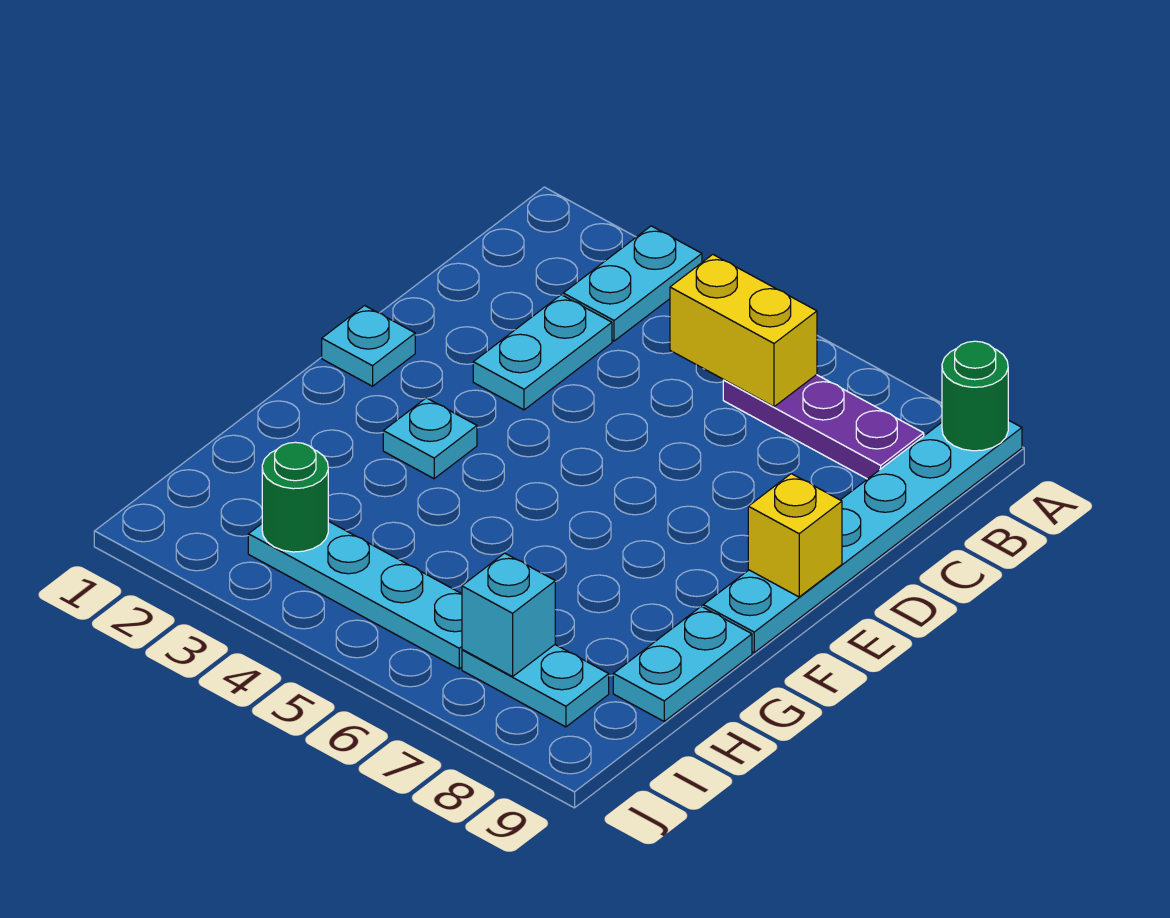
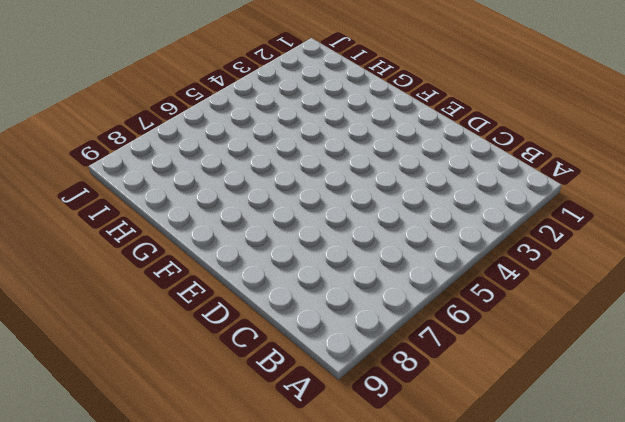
none -> cyan plate A3:B3 level 1
none -> cyan plate A9:F9 level 1
none -> purple plate B6:B8 level 1

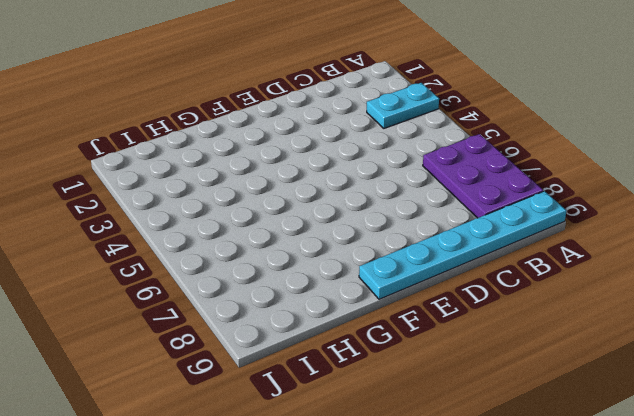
purple plate A6:B8 level 1 -> purple plate B6:B8 level 1
none -> cyan plate C3:D3 level 1
none -> cyan plate E1 level 1
none -> cyan plate F3 level 1

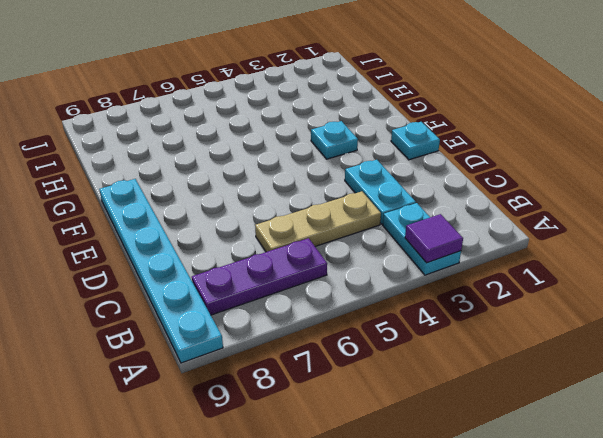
purple tile A3 level 2 -> none
tan plate C4:C6 level 1 -> none
none -> cyan plate G9:H9 level 1
none -> cyan plate I3:I6 level 1
none -> cyan plate I7:I8 level 1

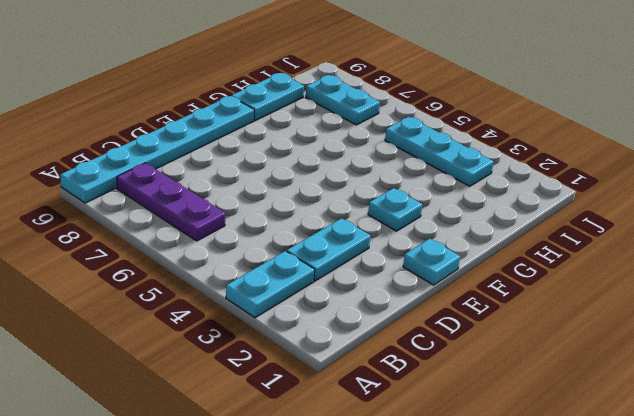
cyan plate I3:I5 level 1 -> cyan plate I3:I6 level 1
none -> green round brick A9 level 2
none -> yellow brick B5:B6 level 2
none -> yellow brick E9 level 2

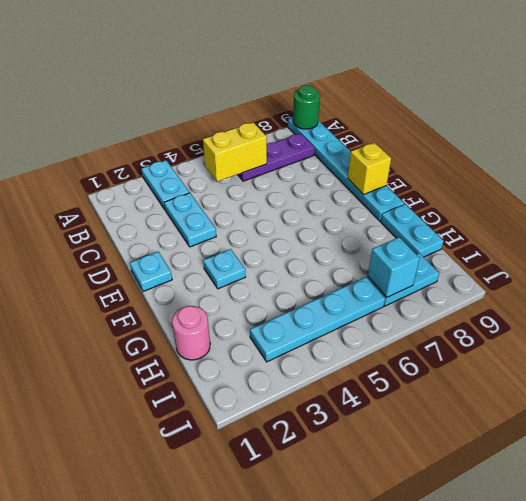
pink round brick H1 level 1 -> none
none -> green round brick I3 level 2

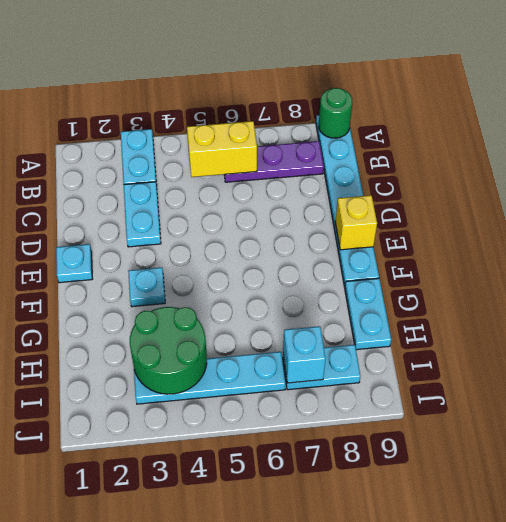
green round brick H3:I4 level 2 -> green round brick I3 level 2

